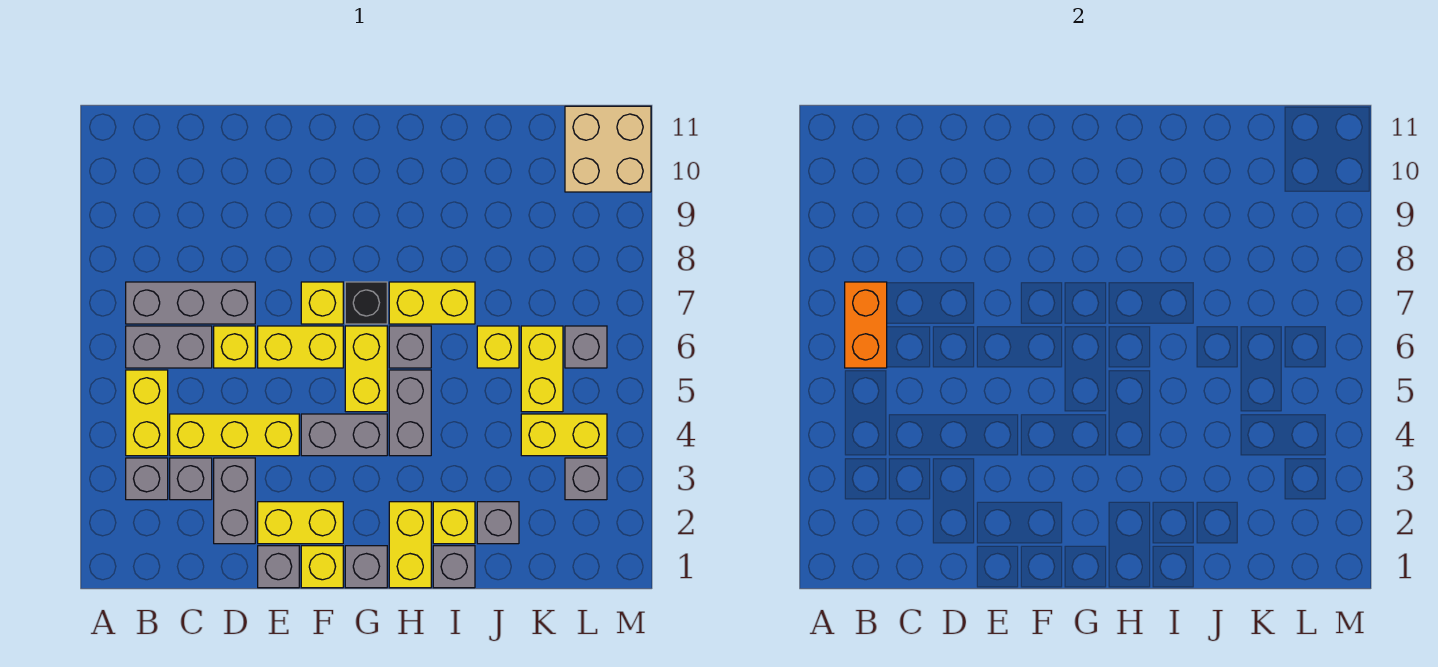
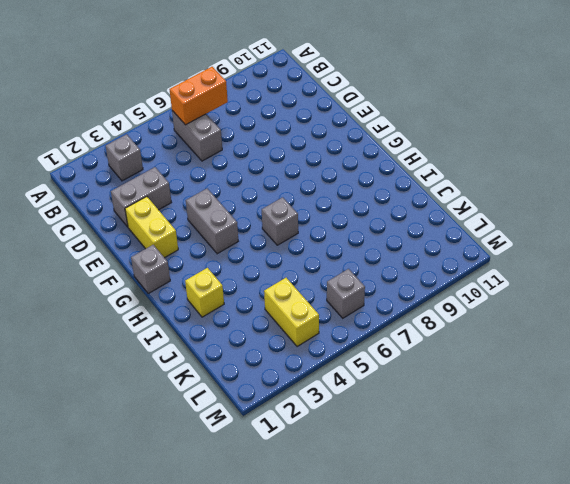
none -> yellow brick B4:B5 level 1
none -> grey brick B7:D7 level 1
none -> grey brick C3 level 1
none -> yellow brick C4:E4 level 1

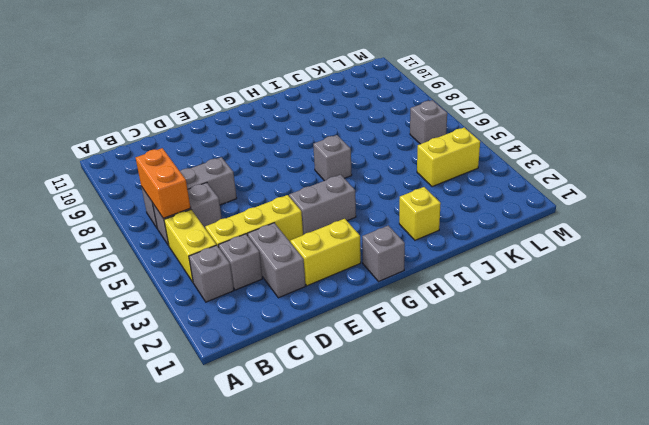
none -> yellow brick D6 level 1
none -> grey brick E1 level 1
none -> yellow brick E6:F6 level 1
none -> yellow brick F1 level 1

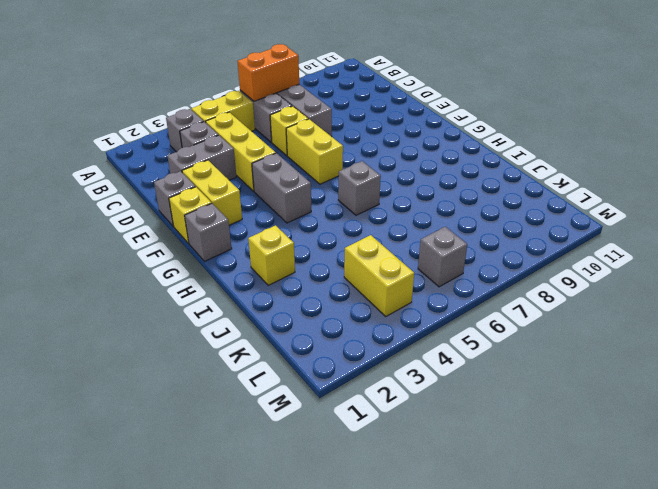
none -> yellow brick F7 level 1
none -> yellow brick G5:G6 level 1
none -> black brick G7 level 1
none -> yellow brick H1:H2 level 1

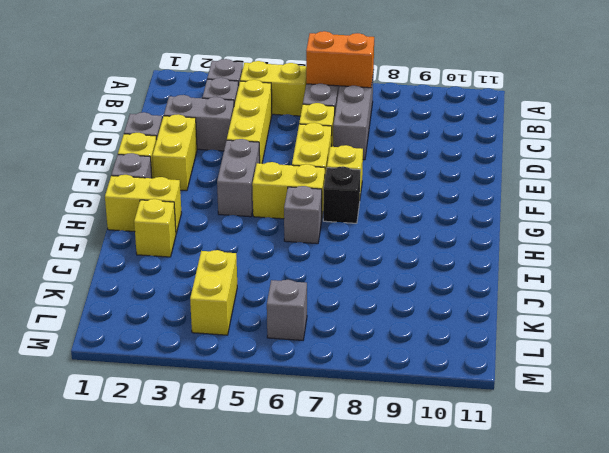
none -> grey brick H4:H5 level 1
none -> yellow brick H7:I7 level 1
none -> grey brick I1 level 1
none -> grey brick J2 level 1

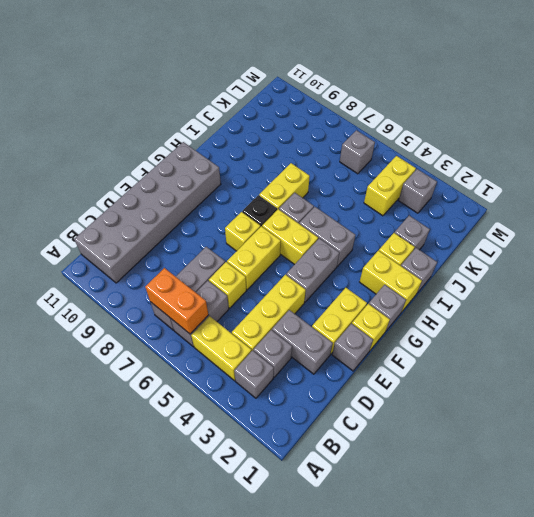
grey brick B10:G11 level 1 -> none
none -> yellow brick J6 level 1
none -> yellow brick K5:K6 level 1
none -> tan brick L10:M11 level 1

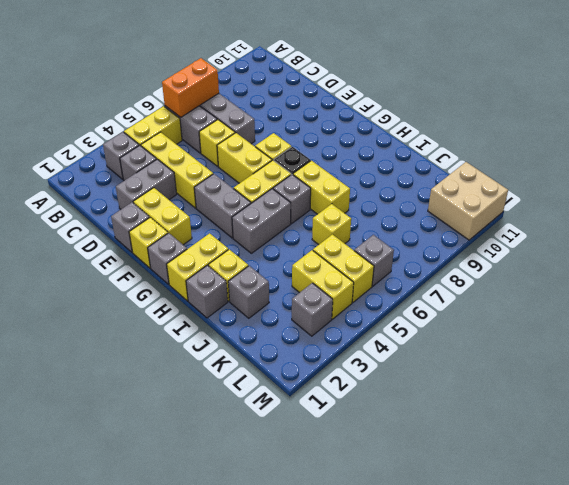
yellow brick K5:L5 level 1 -> yellow brick K5:K6 level 1

